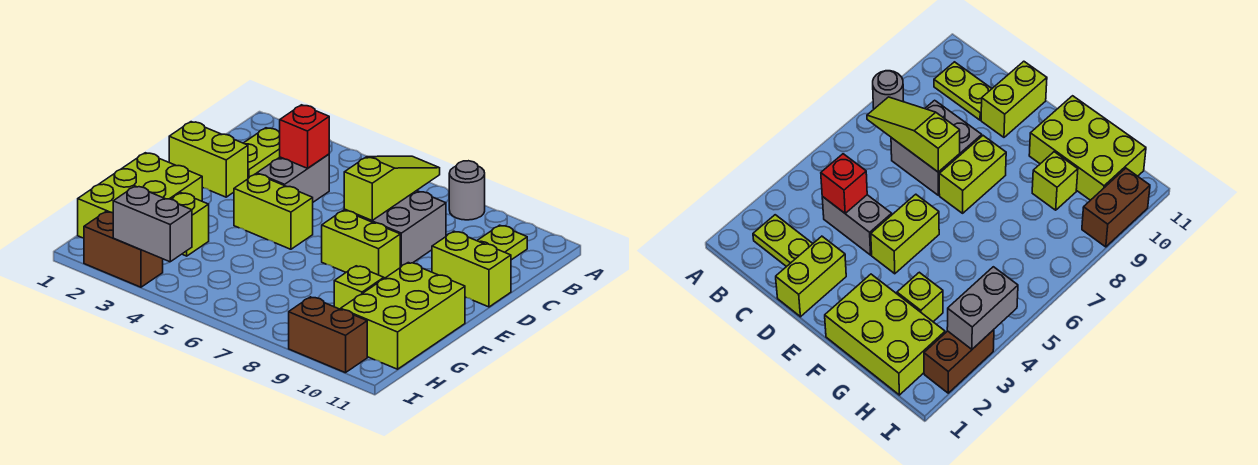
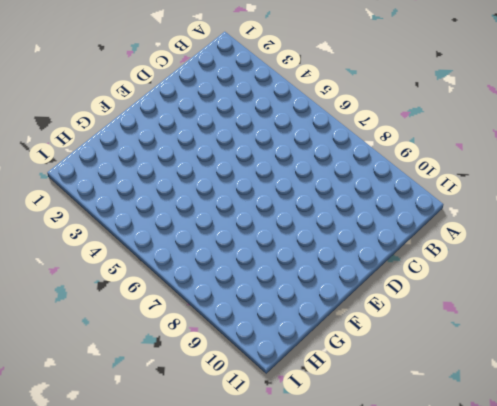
none -> grey round brick A8 level 1
none -> lime plate B2:C2 level 1
none -> lime plate B10:C10 level 1

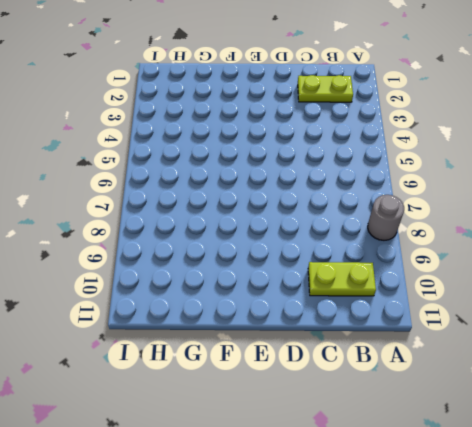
none -> grey brick C4:D4 level 1
none -> grey brick C7:D8 level 1
none -> lime brick D1:D2 level 1

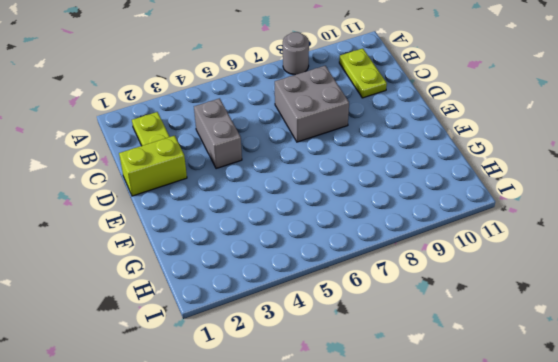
none -> lime brick D10:D11 level 1
none -> lime brick E4:E5 level 1
none -> lime brick E7:E8 level 1

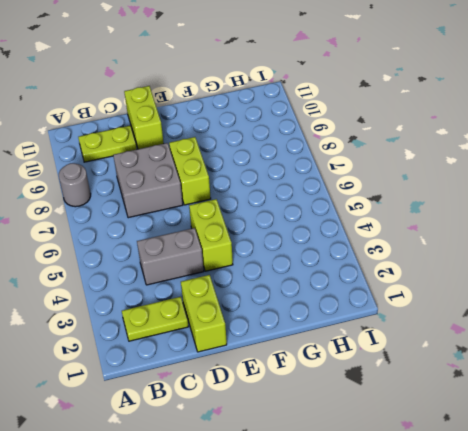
none -> lime brick F1:H2 level 1
none -> lime brick F10:H11 level 1
none -> lime brick G3 level 1

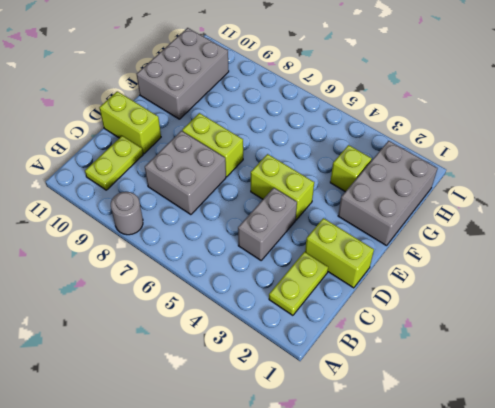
grey brick F1:H2 level 1 -> lime brick F1:H2 level 1
grey brick F10:H11 level 1 -> lime brick F10:H11 level 1
none -> lime brick G9 level 1
none -> brown brick I2:I3 level 1
none -> brown brick I9:I10 level 1

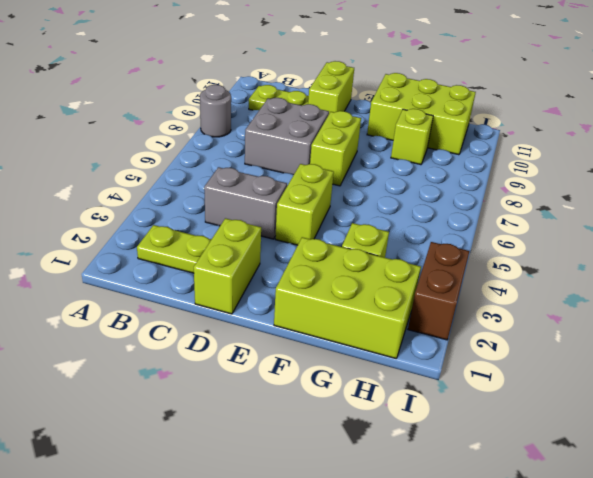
none -> brown brick I9:I10 level 1
none -> lime slope B7:D7 level 2 top D
none -> red brick C4 level 2

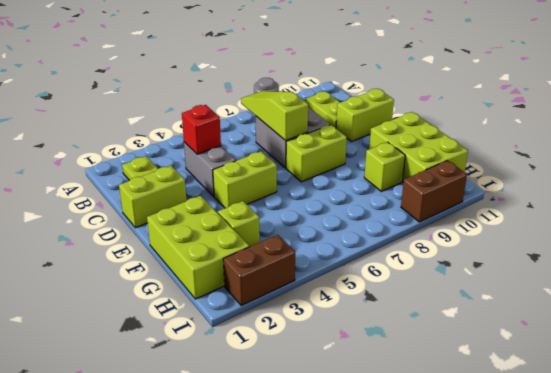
none -> grey brick I3:I4 level 2

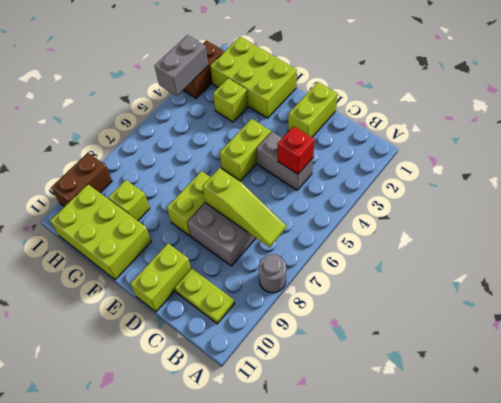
none -> lime plate B2:C2 level 1

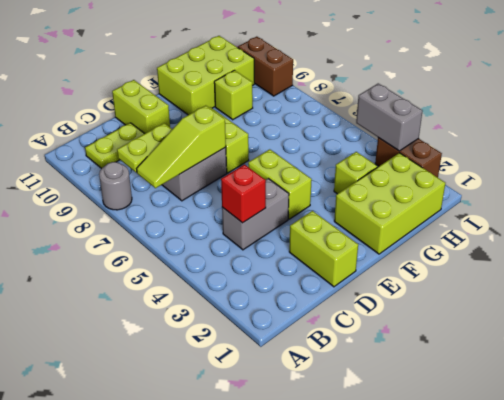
lime plate B8:C8 level 2 -> lime plate B2:C2 level 1

